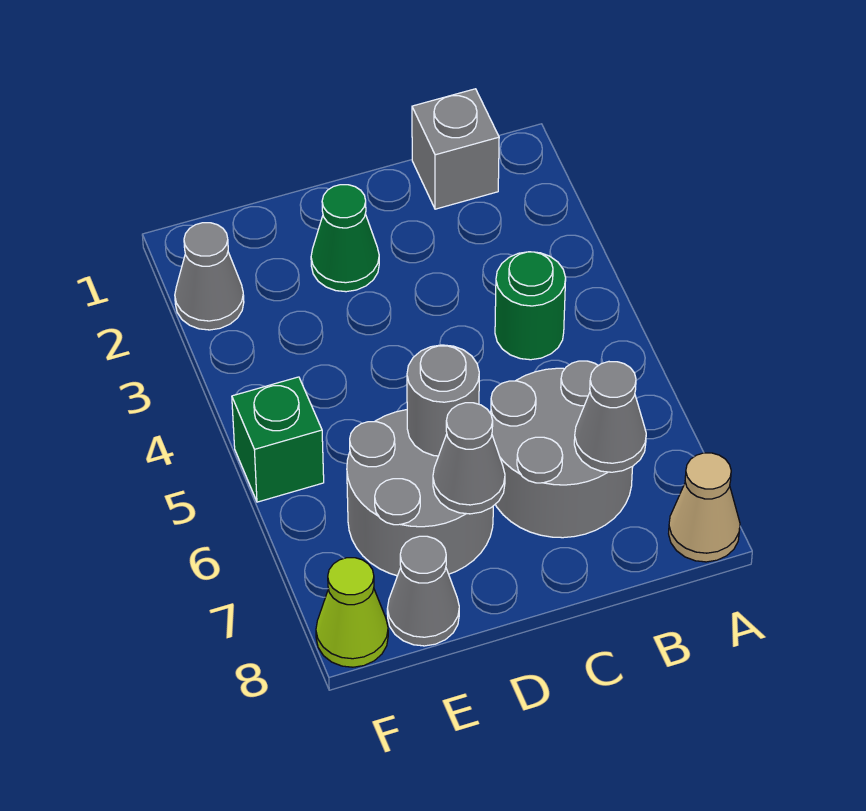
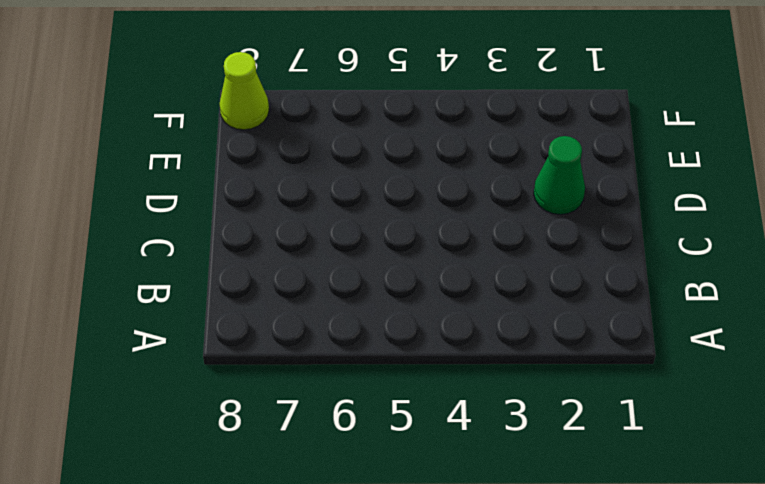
none -> tan cone A8 level 1
none -> grey brick B1 level 1
none -> green round brick B4 level 1

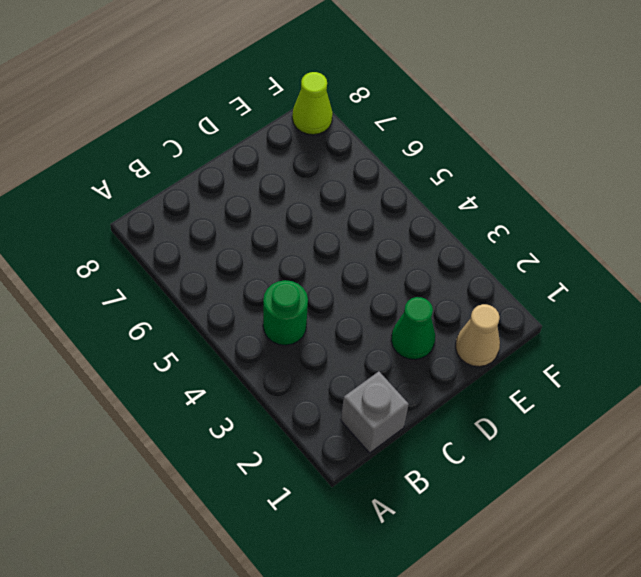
tan cone E1 level 1 -> tan cone A8 level 1
none -> grey round brick B6:C7 level 1
none -> grey round brick D6:E7 level 1
none -> grey cone E8 level 1

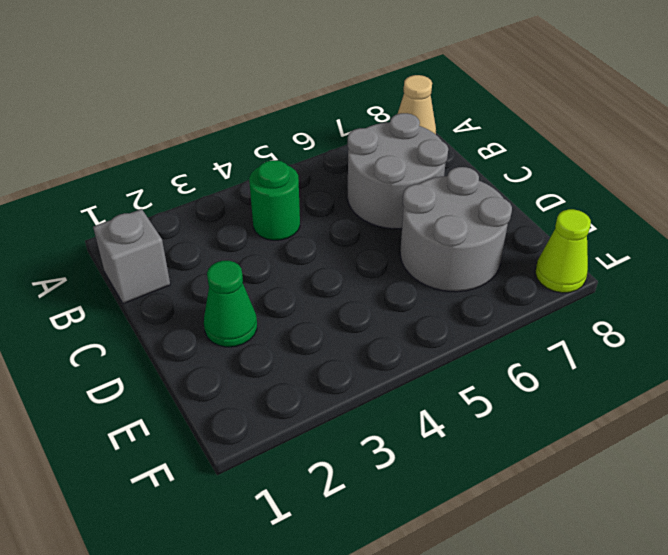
none -> grey cone E8 level 1
none -> grey cone F2 level 1
none -> green brick F5 level 1

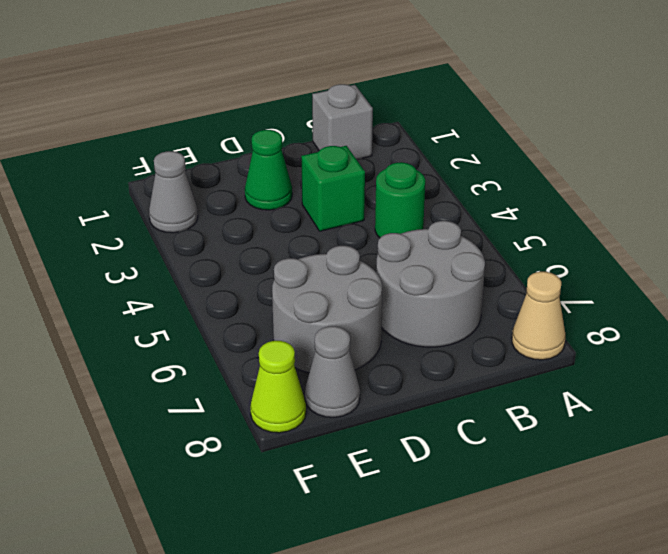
green brick C3 level 1 -> green brick F5 level 1
none -> grey cone B7 level 2
none -> grey round brick D6 level 2
none -> grey cone D7 level 2

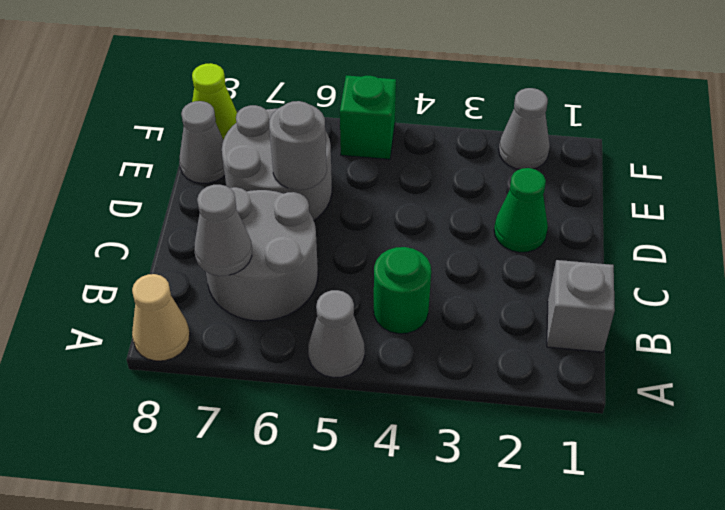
grey cone A5 level 1 -> grey cone D7 level 2

